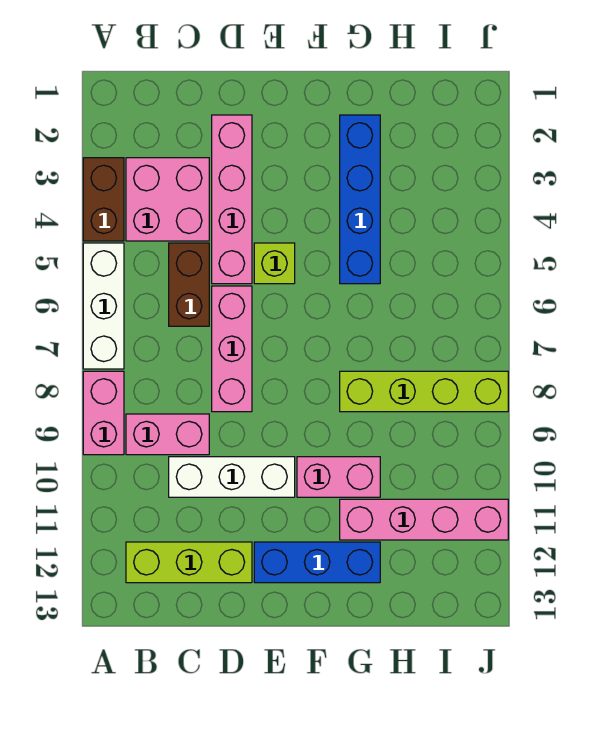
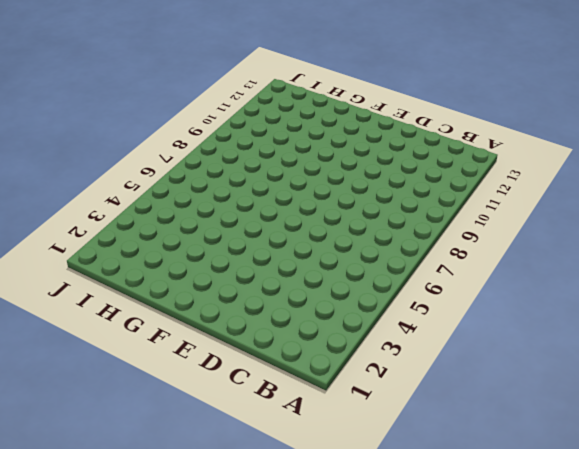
none -> brown brick A3:A4 level 1
none -> white brick A5:A7 level 1
none -> pink brick A8:A9 level 1

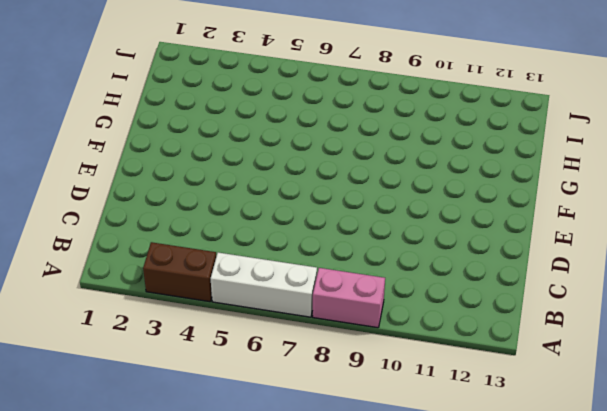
none -> pink brick B3:C4 level 1
none -> pink brick B9:C9 level 1
none -> lime brick B12:D12 level 1

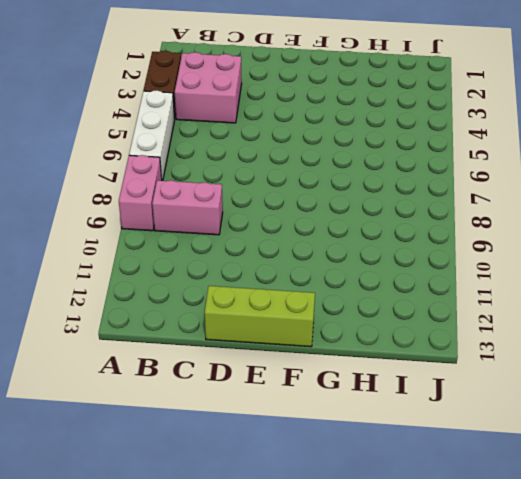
lime brick D13:F13 level 1 -> lime brick B12:D12 level 1
none -> brown brick C5:C6 level 1
none -> white brick C10:E10 level 1
none -> pink brick D2:D5 level 1

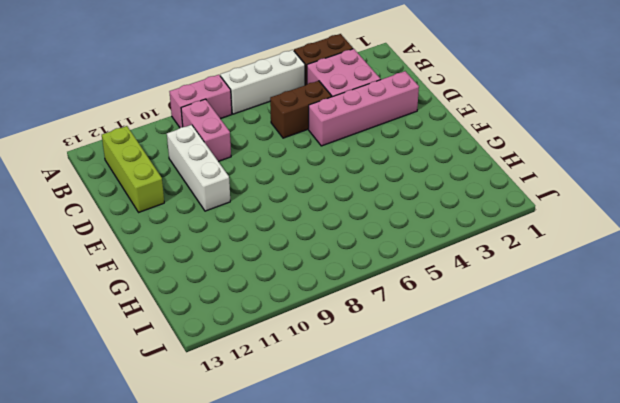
none -> pink brick D6:D8 level 1
none -> lime brick E5 level 1
none -> blue brick E12:G12 level 1

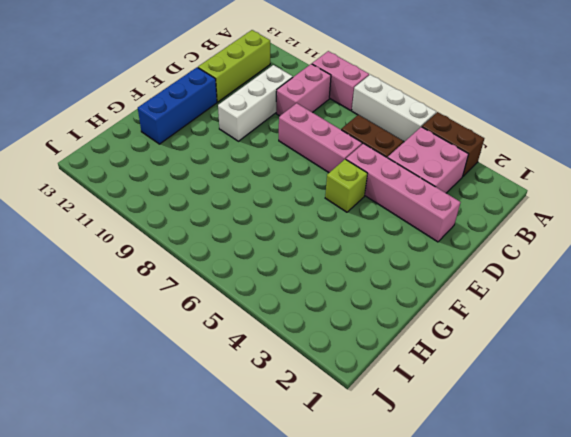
none -> pink brick F10:G10 level 1
none -> blue brick G2:G5 level 1
none -> lime brick G8:J8 level 1

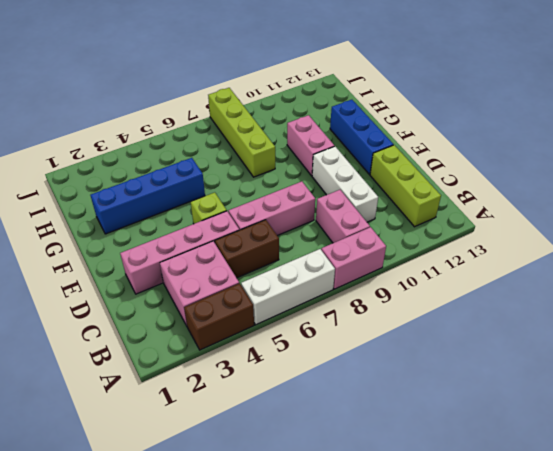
none -> pink brick G11:J11 level 1

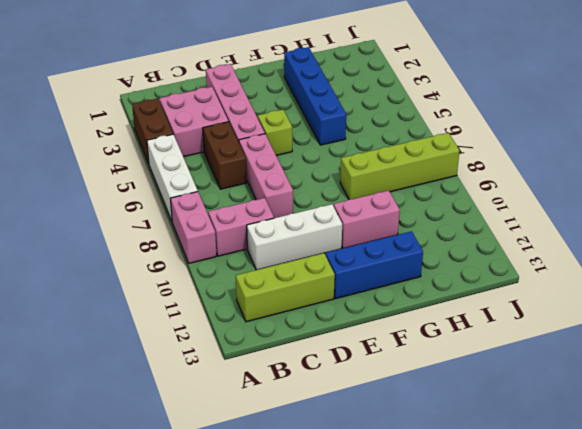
none -> pink brick G11:J11 level 1

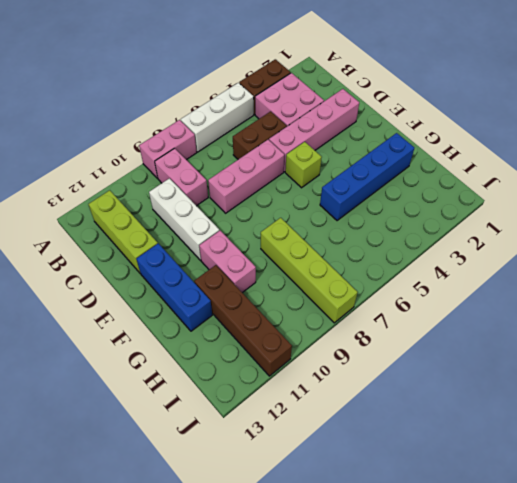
brown brick G11:J11 level 1 -> pink brick G11:J11 level 1

